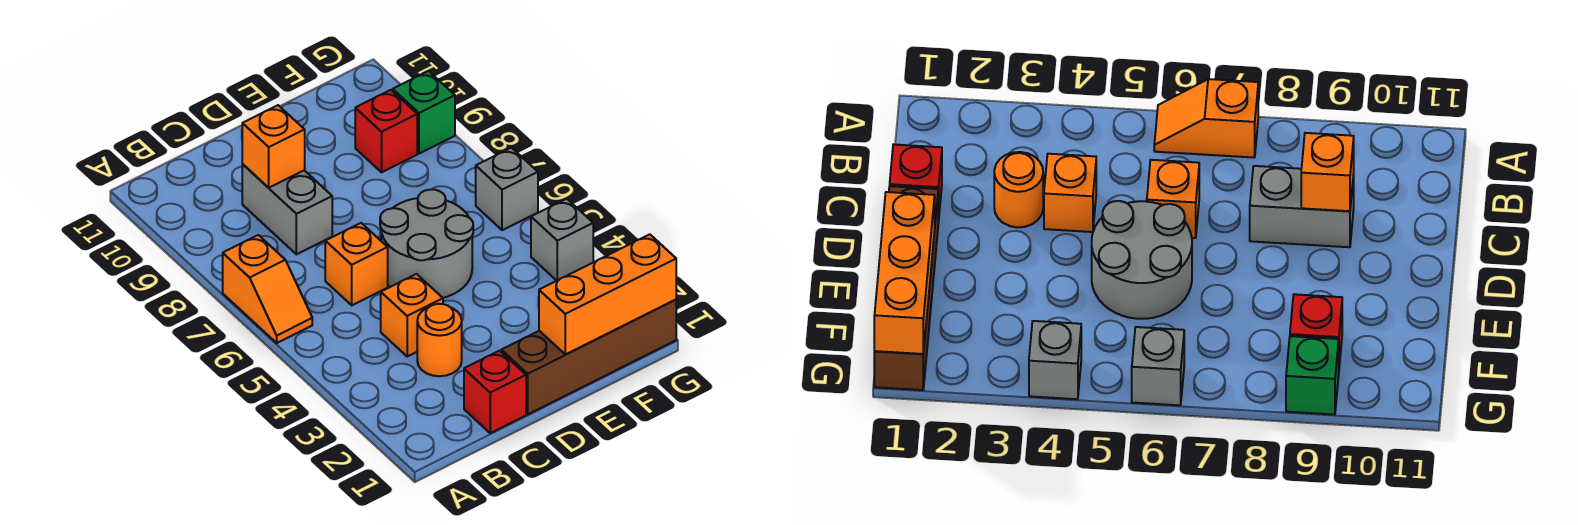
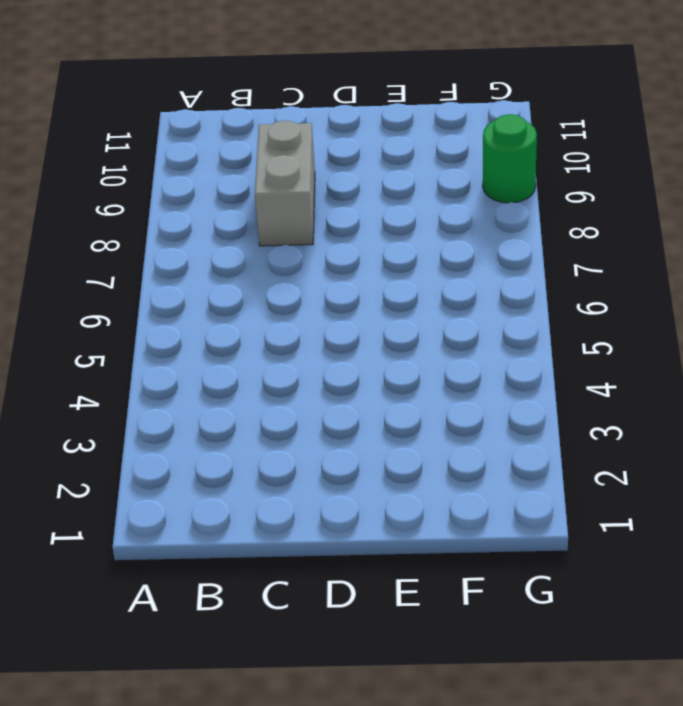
green round brick G9 level 1 -> green brick G9 level 1
none -> orange slope A6:A7 level 1 top 7
none -> red brick C1 level 1
none -> orange round brick C3 level 1

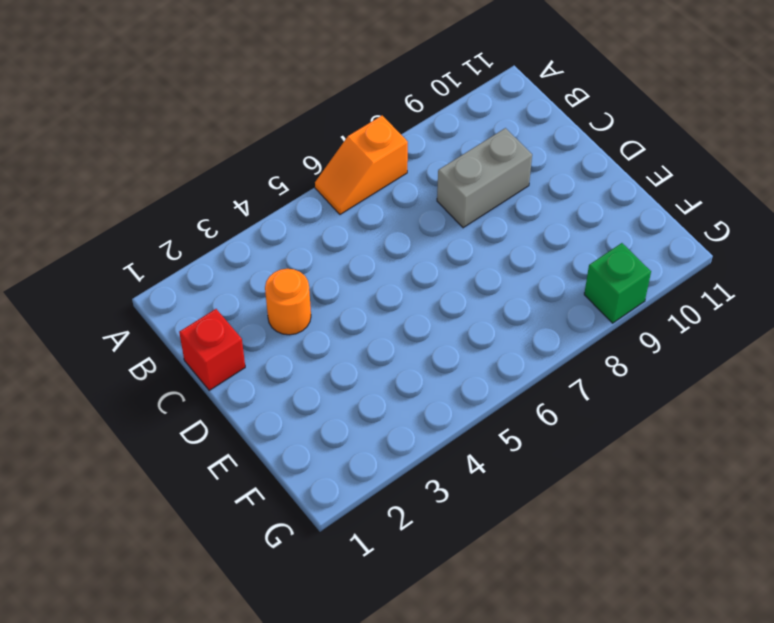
none -> orange brick C4 level 1
none -> orange brick C6 level 1
none -> brown brick D1:G1 level 1

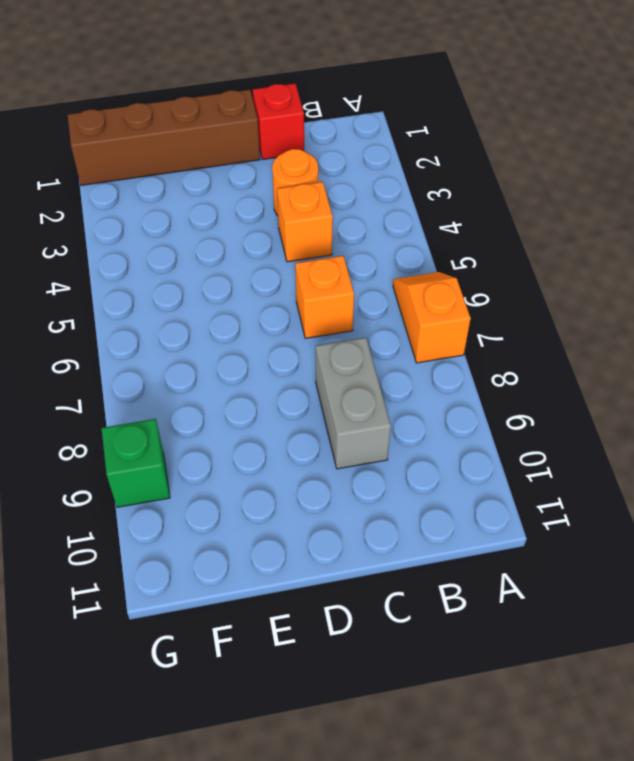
none -> grey round brick D5:E6 level 1
none -> red brick F9 level 1
none -> grey brick G4 level 1

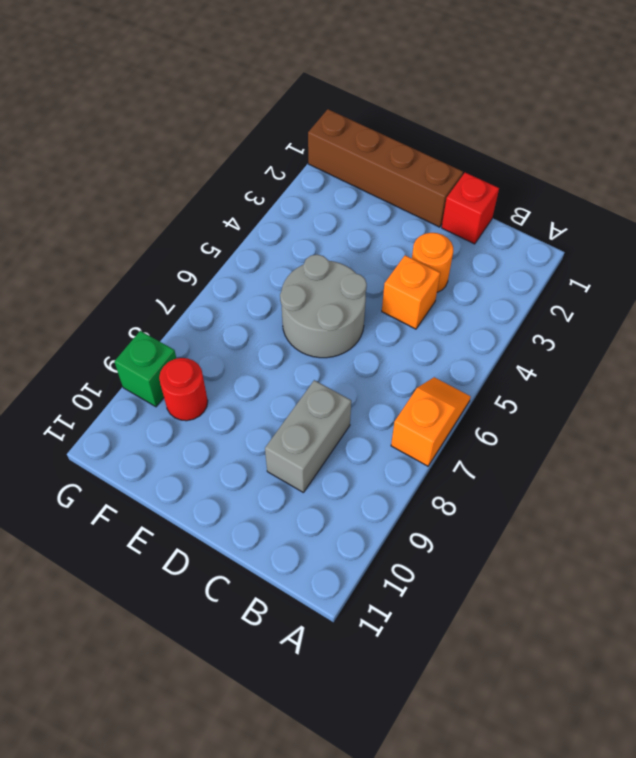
red round brick F9 level 1 -> red brick F9 level 1
none -> orange brick C6 level 1
none -> grey brick G4 level 1
none -> grey brick G6 level 1

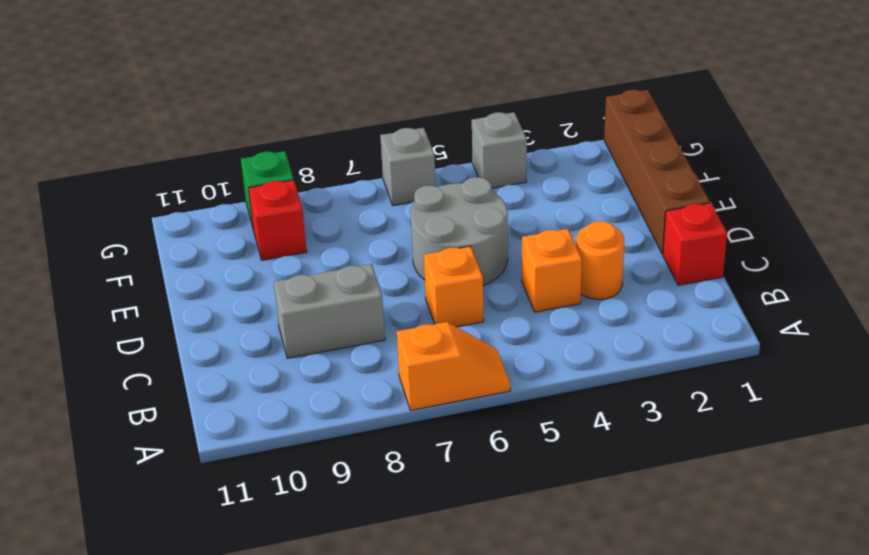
none -> orange brick C9 level 2
none -> orange brick E1:G1 level 2

